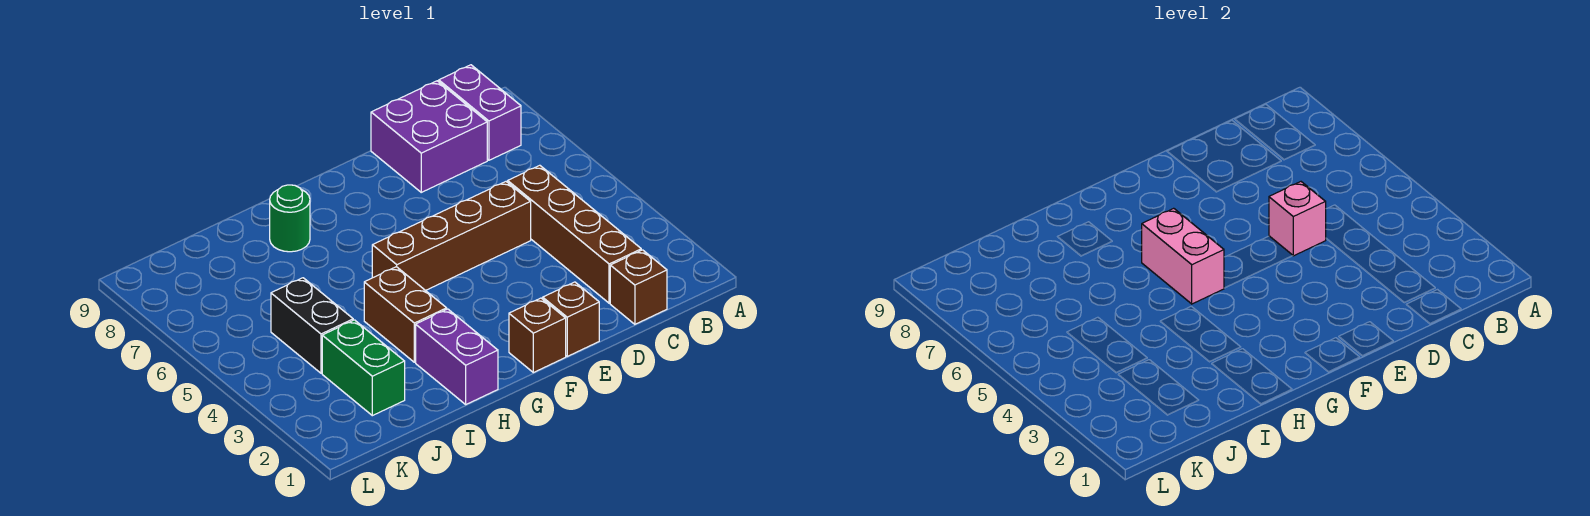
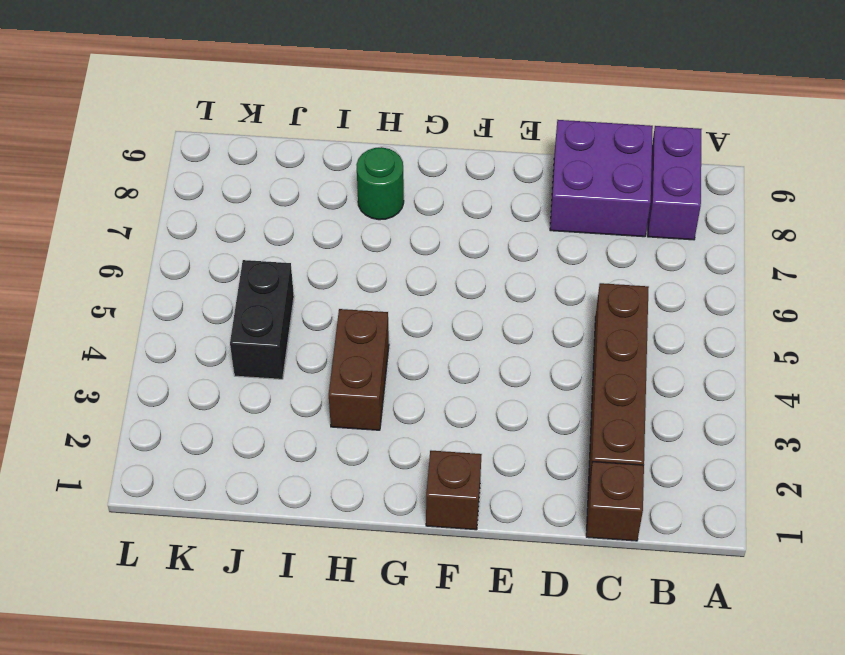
none -> brown brick D5:G5 level 1
none -> brown brick E1 level 1
none -> purple brick H1:H2 level 1

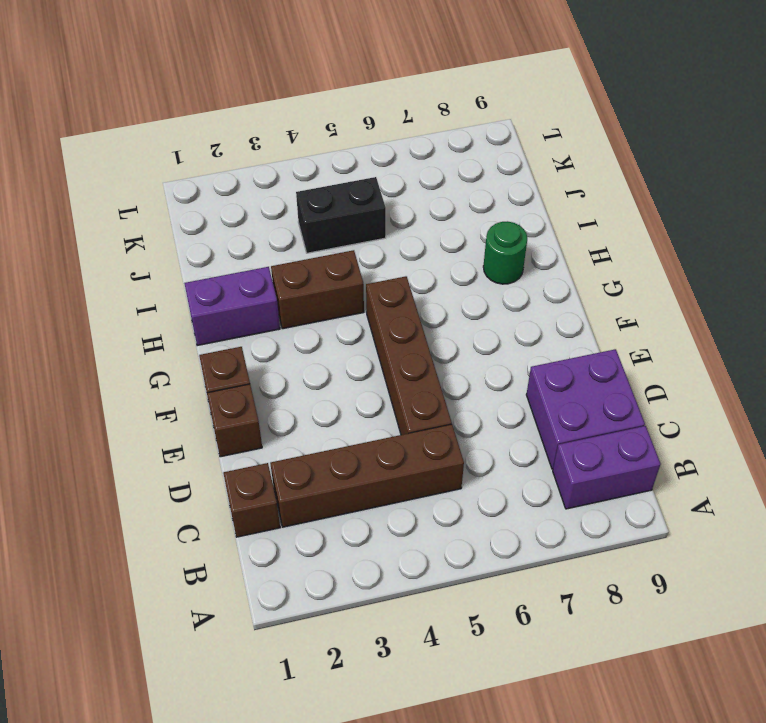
none -> green brick J2:J3 level 1
none -> pink brick D5 level 2
none -> pink brick G5:G6 level 2

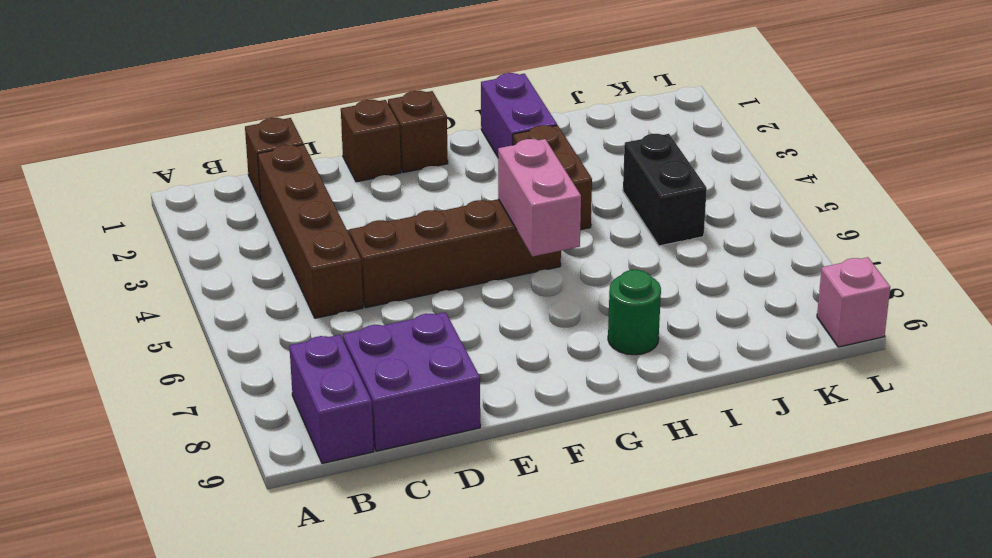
pink brick L9 level 1 -> pink brick D5 level 2
none -> green brick J2:J3 level 1

